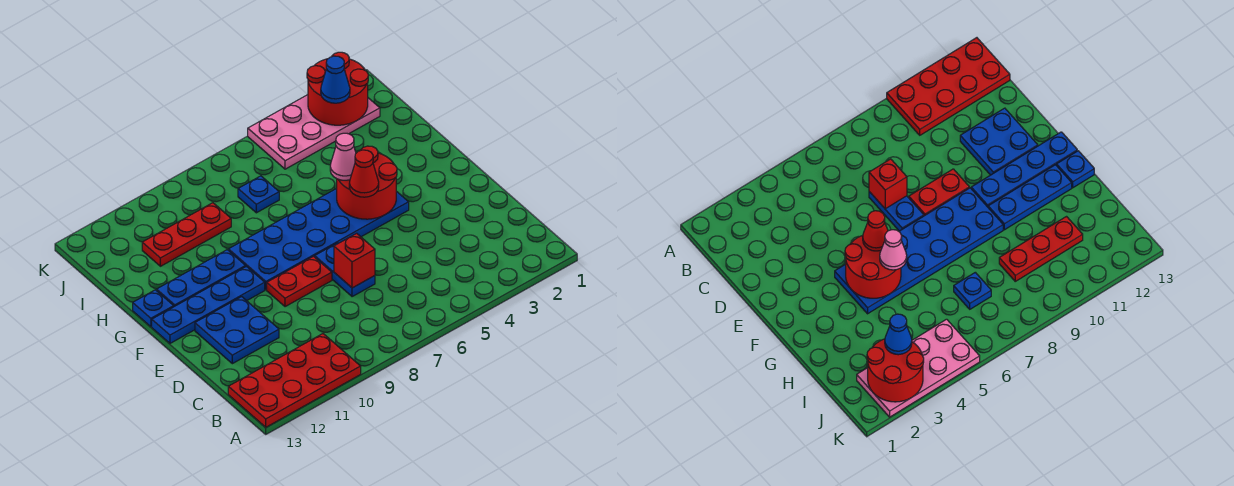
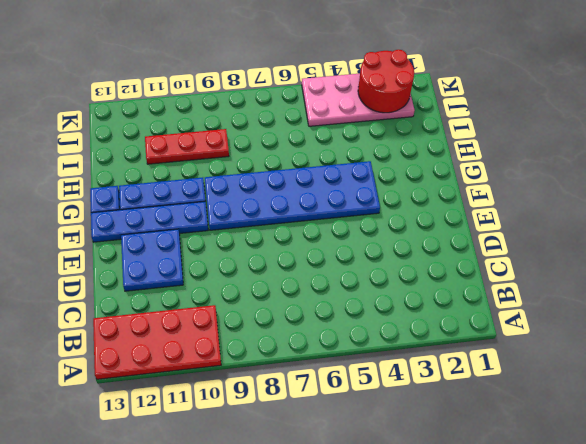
none -> blue plate D7:E7 level 1
none -> red plate E8:E9 level 1
none -> blue plate I7 level 1

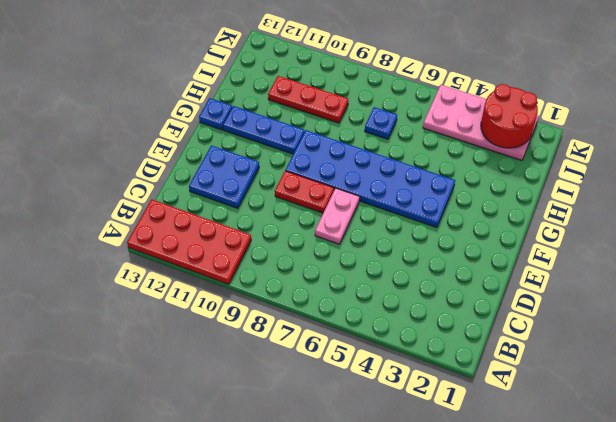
pink plate D7:E7 level 1 -> blue plate D7:E7 level 1
none -> blue plate F10:F13 level 1
none -> red brick D7 level 2
none -> red round brick F4:G5 level 2

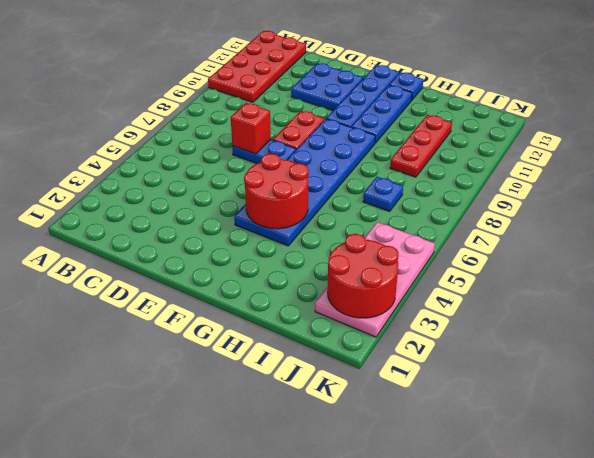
none -> red cone F5 level 3
none -> pink cone G5 level 3
none -> blue cone J3 level 3

